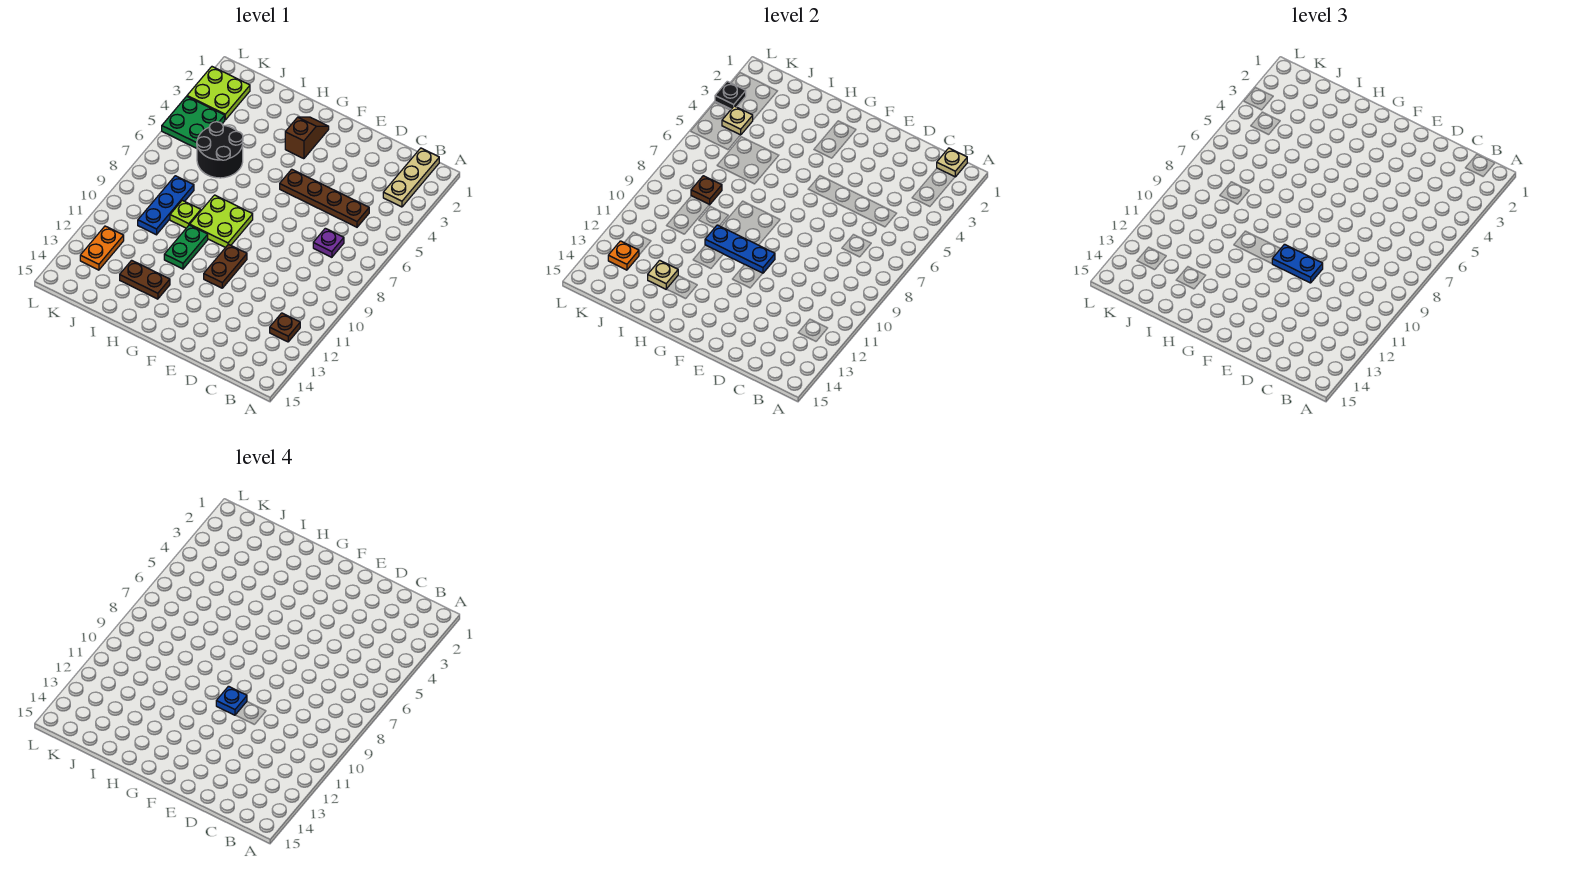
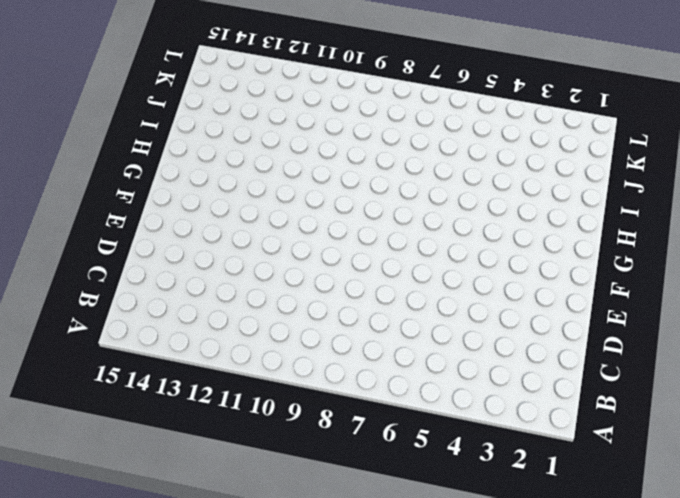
none -> tan plate B1:B3 level 1
none -> brown plate B12 level 1
none -> brown plate C5:F5 level 1

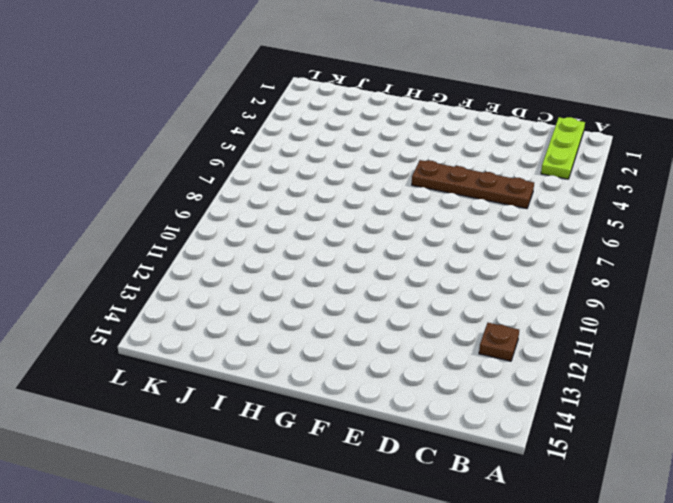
lime plate B1:B3 level 1 -> tan plate B1:B3 level 1
none -> purple plate C7 level 1
none -> brown plate F10:F11 level 1
none -> brown slope G2:G3 level 1 top 3

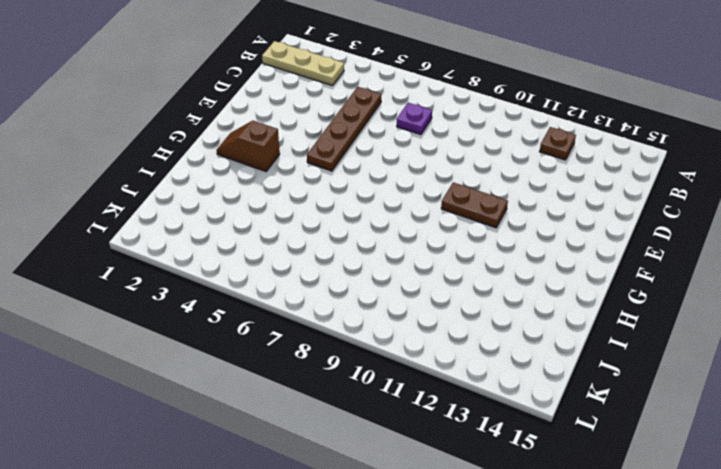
none -> lime plate G8:H9 level 1
none -> green plate H10:H11 level 1
none -> brown plate H13:I13 level 1

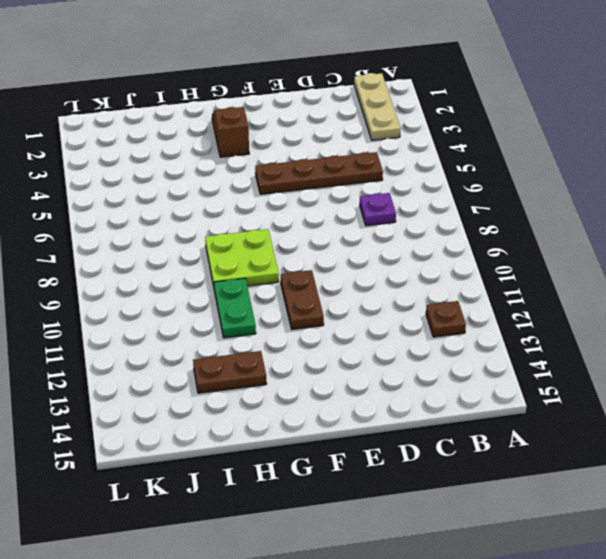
none -> black round brick I5:J6 level 1
none -> lime plate I9 level 1
none -> blue plate J8:J10 level 1

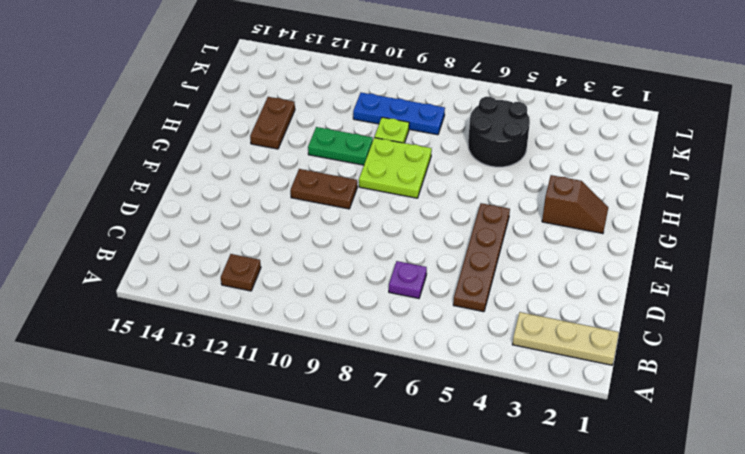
none -> lime plate K2:L3 level 1
none -> green plate K4:L5 level 1
none -> orange plate K12:K13 level 1

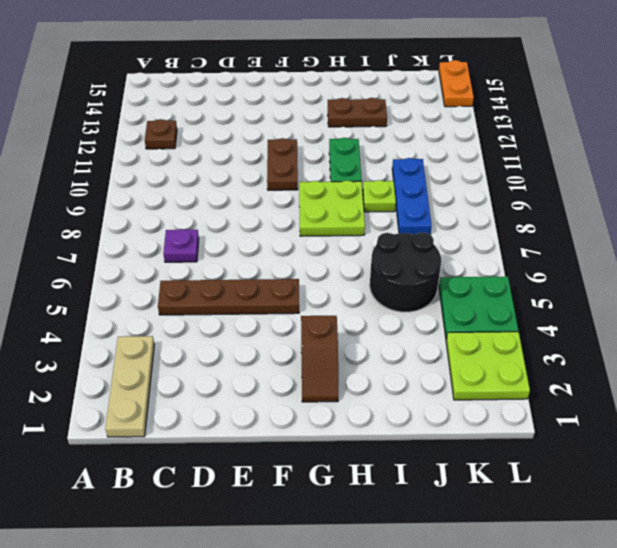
orange plate L14:L15 level 1 -> orange plate K12:K13 level 1
none -> tan plate B1 level 2
none -> blue plate F10:H10 level 2
none -> tan plate I13 level 2

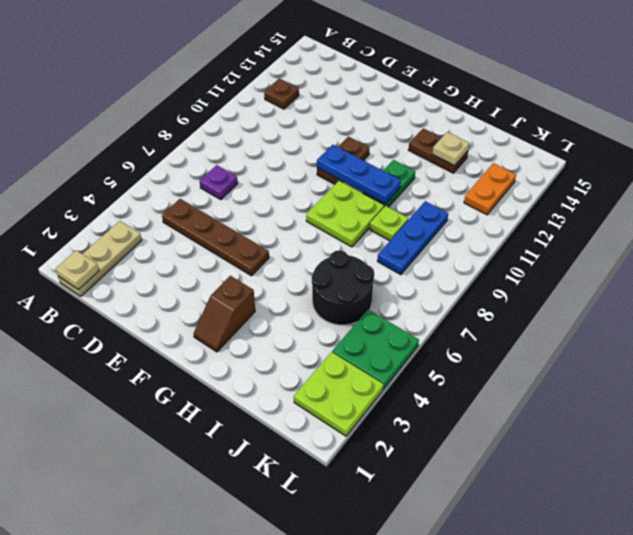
none -> brown plate J8 level 2
none -> tan plate K4 level 2
none -> orange plate K13 level 2

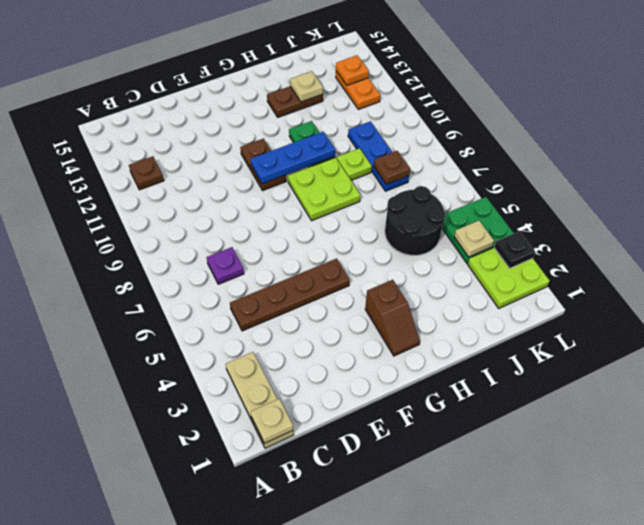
none -> blue plate E10:F10 level 3
none -> blue plate F10 level 4

